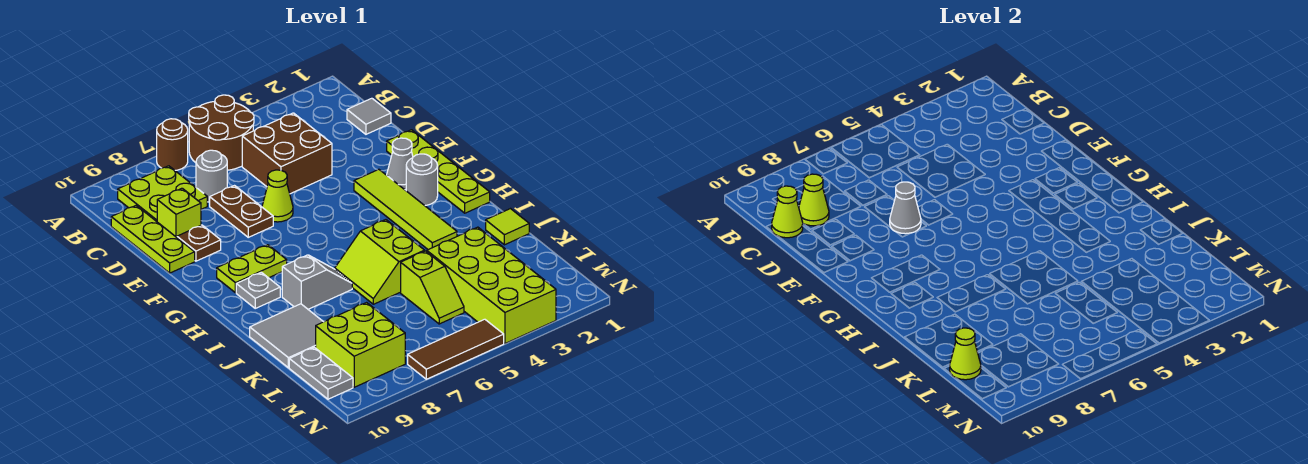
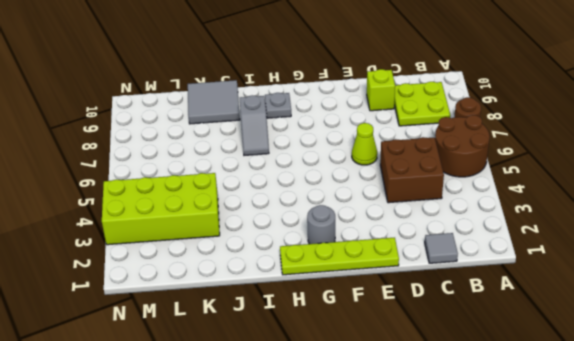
none -> grey round brick C7 level 1
none -> lime plate C10:E10 level 1
none -> brown plate D7:E7 level 1
none -> brown plate E9 level 1

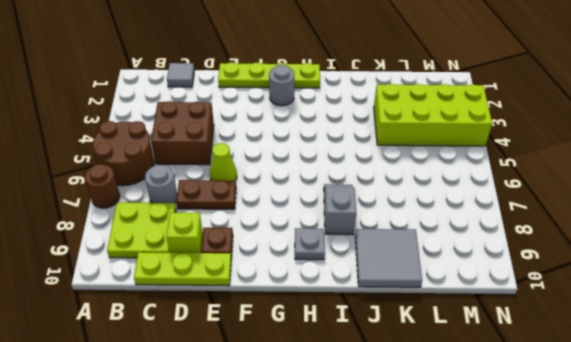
none -> grey cone F2 level 1
none -> lime tile F3:I3 level 1
none -> lime plate G8:G9 level 1
none -> lime slope I5:J6 level 1 top 5

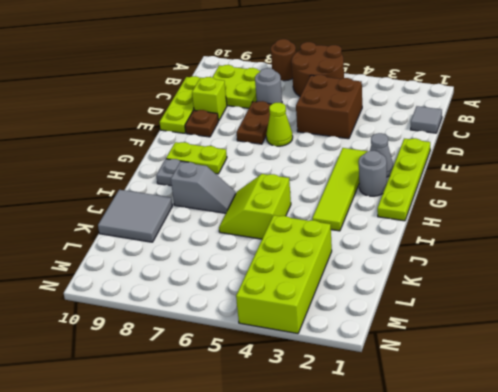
none -> lime tile J1 level 1
none -> lime slope K5:L5 level 1 top K
none -> lime brick L8:M9 level 1
none -> grey plate L10:M10 level 1

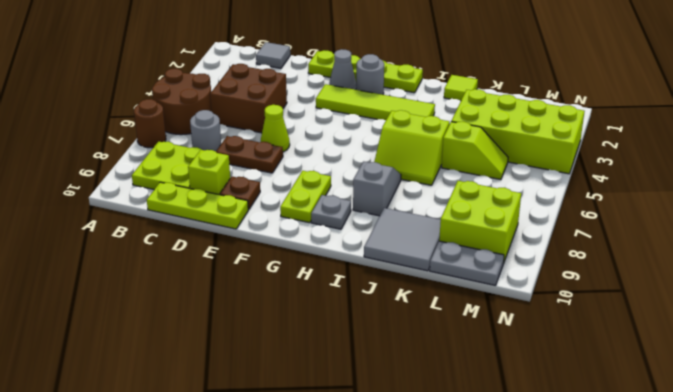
none -> brown tile N5:N7 level 1
none -> lime cone C9 level 2
none -> lime cone C10 level 2
none -> grey cone E7 level 2

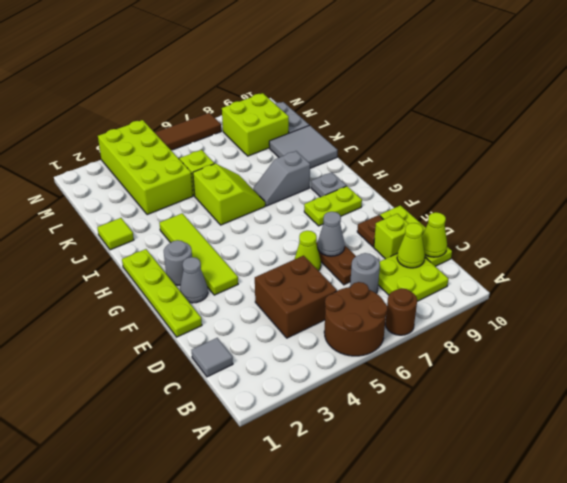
none -> lime cone L10 level 2

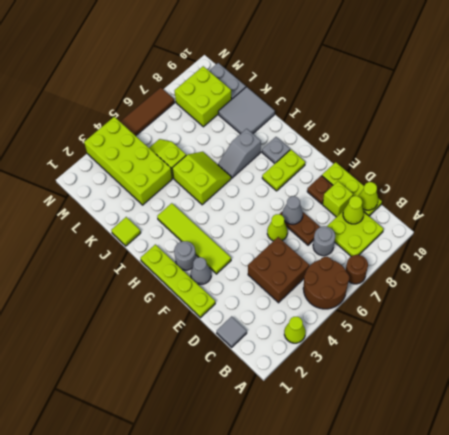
lime cone A3 level 1 -> lime cone L10 level 2

